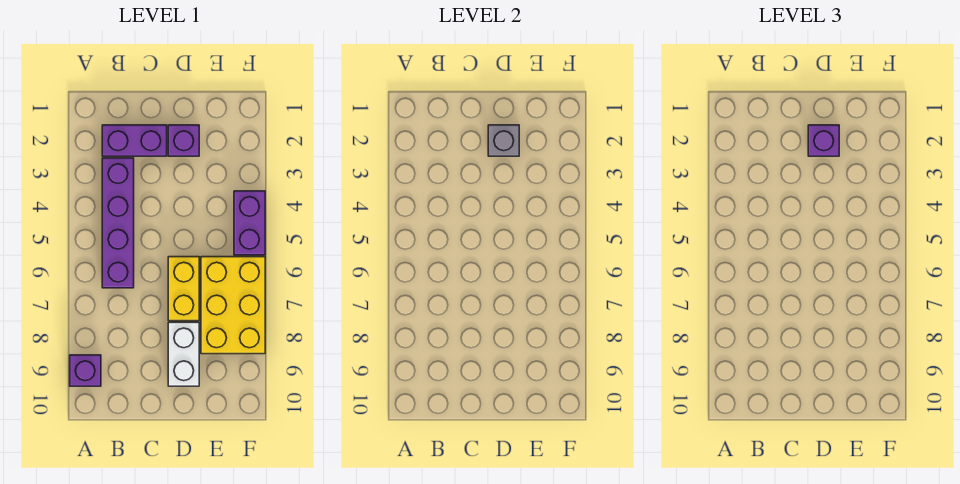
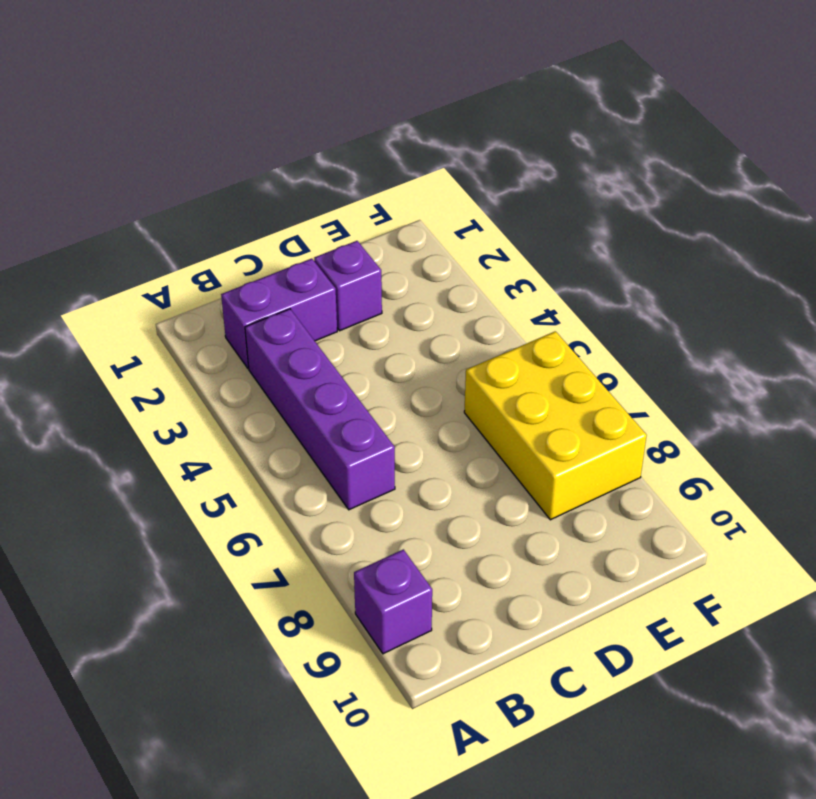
none -> yellow brick D6:D7 level 1
none -> white brick D8:D9 level 1

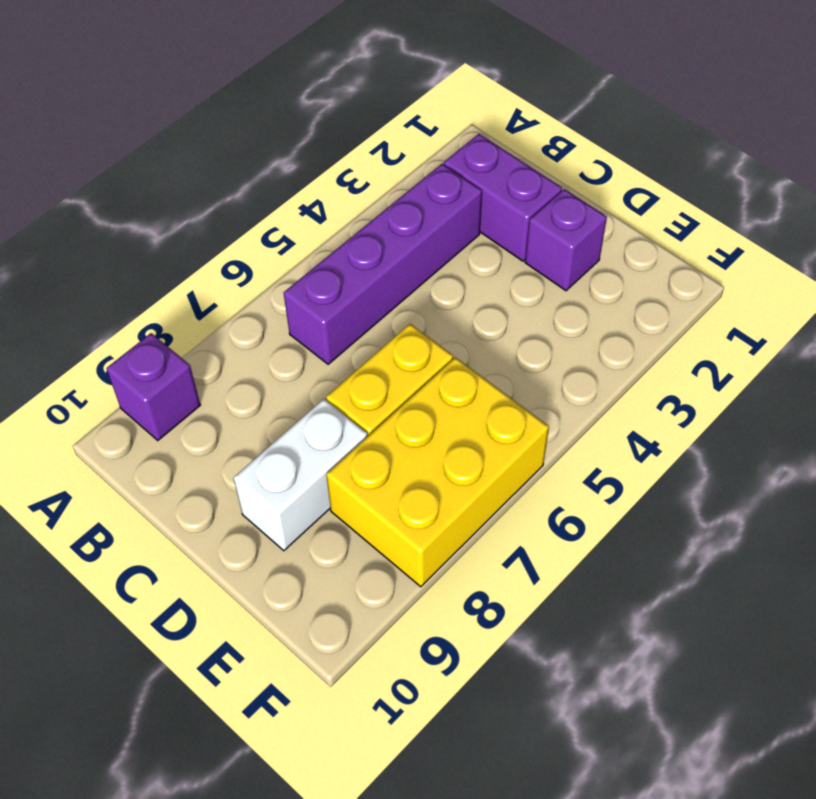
none -> purple brick F4:F5 level 1
none -> grey brick D2 level 2

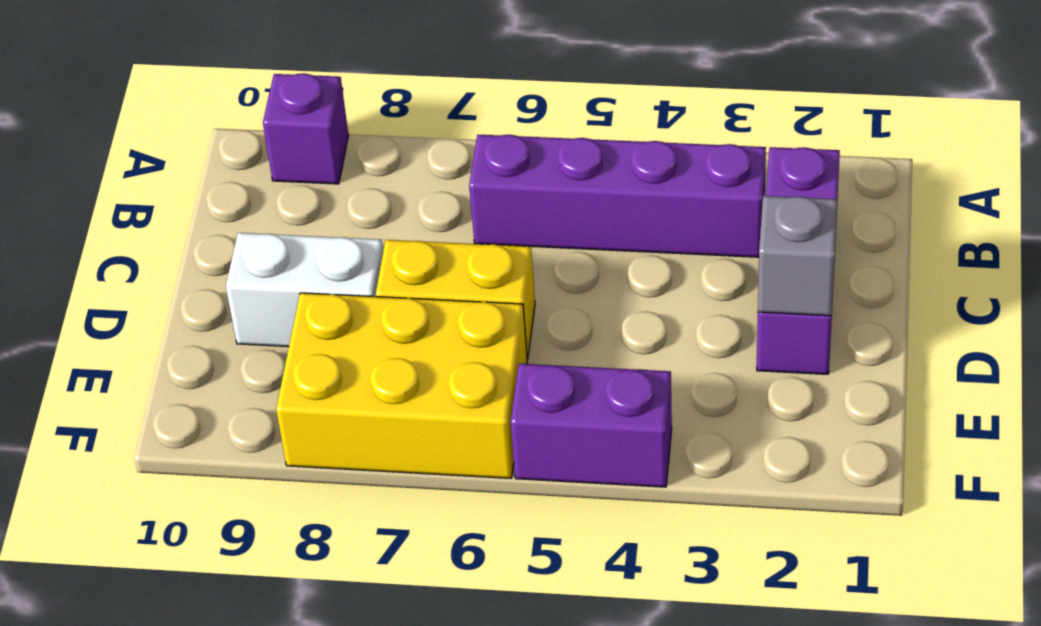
none -> purple brick D2 level 3

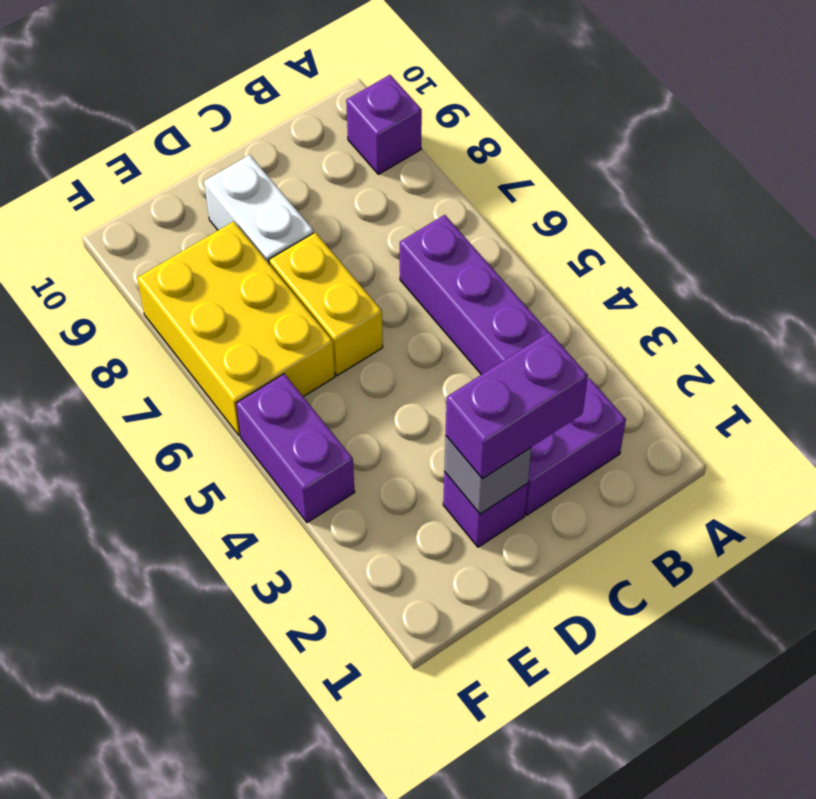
purple brick C2:D2 level 3 -> purple brick D2 level 3

